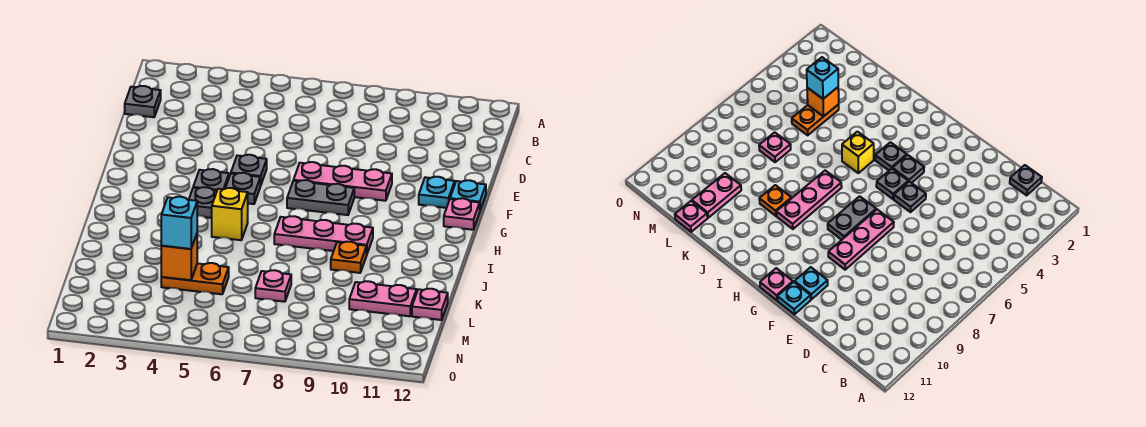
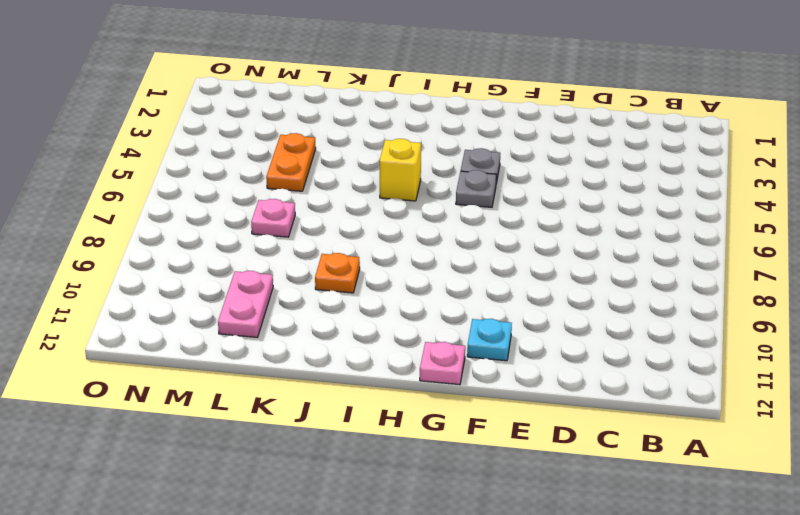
none -> grey plate C1 level 1
none -> grey plate F5 level 1
none -> pink plate F7:F9 level 1

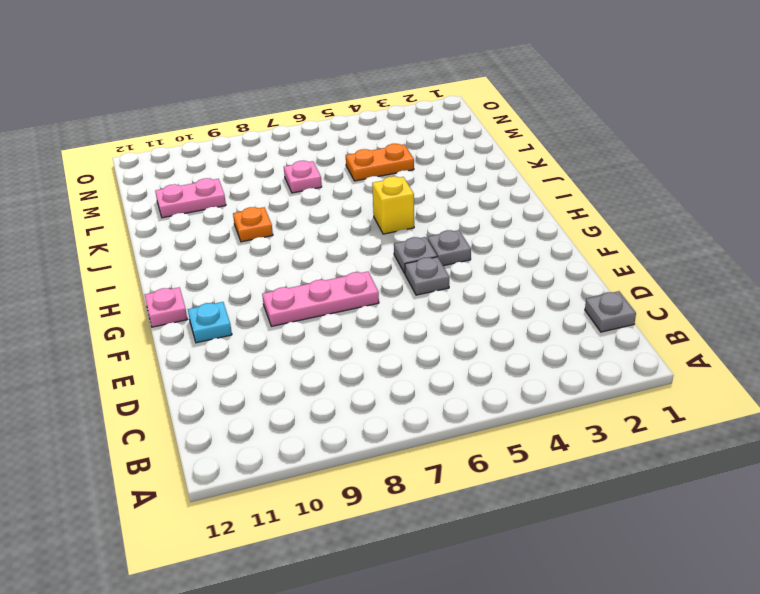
none -> cyan plate F12 level 1
none -> grey plate G7:G8 level 1
none -> grey plate H4 level 1

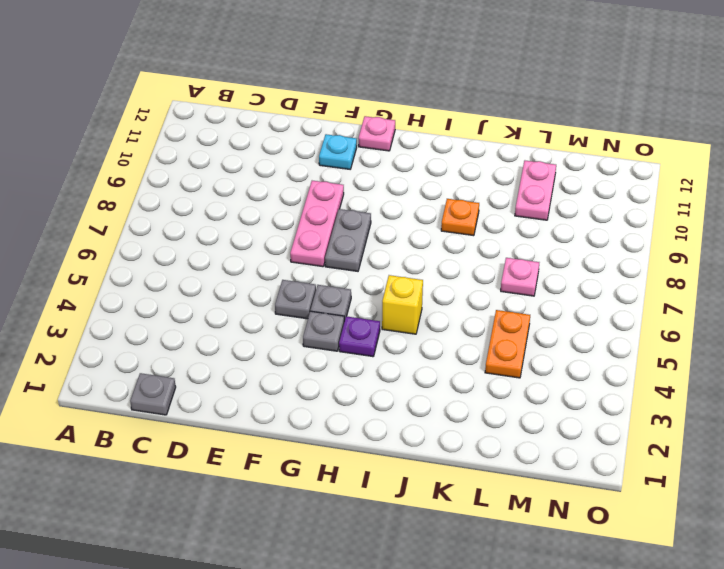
purple plate H4 level 1 -> grey plate H4 level 1
none -> cyan plate F12 level 1
none -> pink plate I7:I9 level 1
none -> pink plate L12 level 1

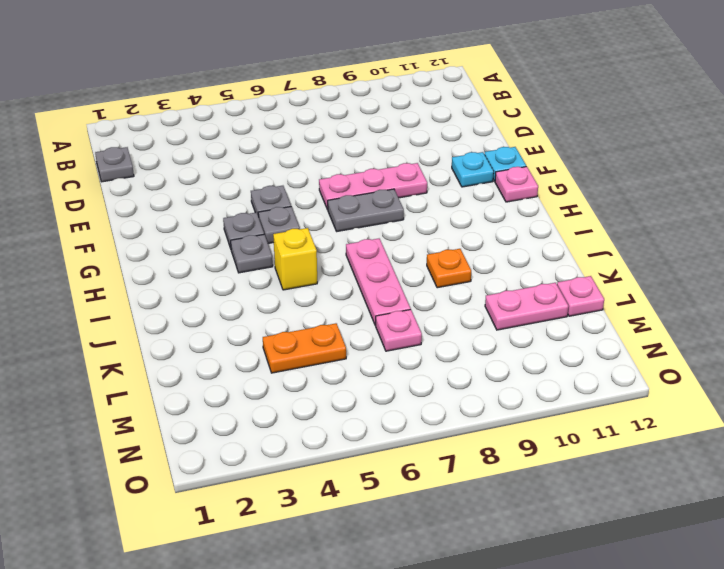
pink plate I7:K7 level 1 -> pink plate I7:I9 level 1
none -> orange brick L4 level 2
none -> cyan brick L4 level 3

